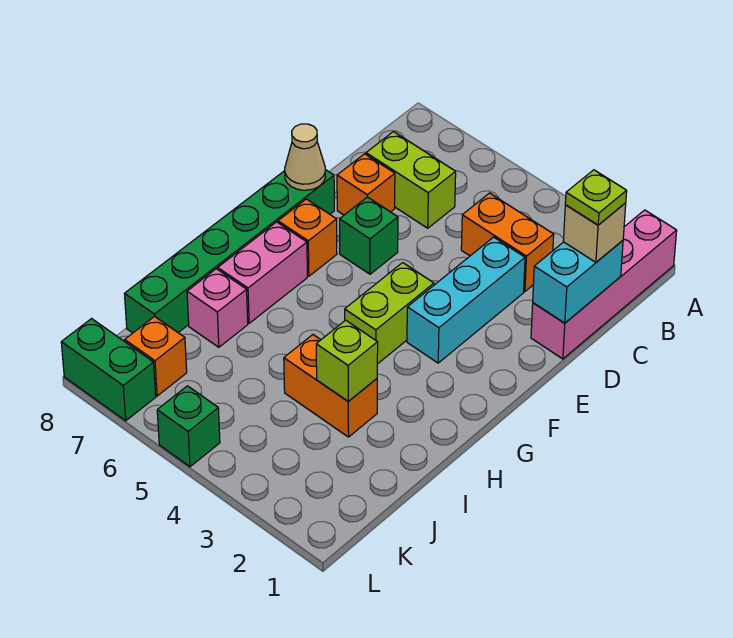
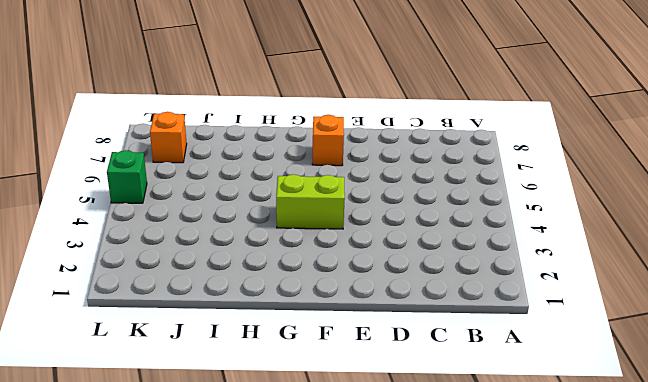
none -> pink brick A1:D1 level 1
none -> orange brick C3:C4 level 1
none -> lime brick C6:C7 level 1

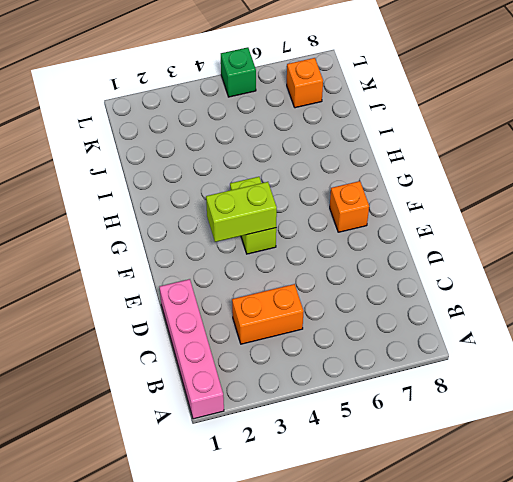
lime brick F3:F4 level 2 -> lime brick C6:C7 level 1
none -> cyan brick D3:F3 level 1
none -> orange brick D7 level 1
none -> green brick E6 level 1

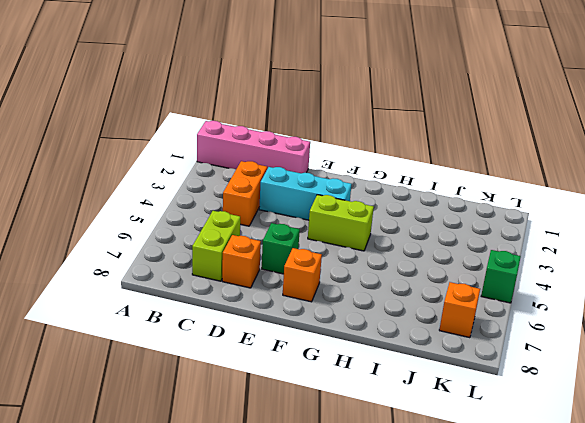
none -> green brick E8:J8 level 1
none -> pink brick G7:H7 level 1
none -> orange brick I3:I4 level 1

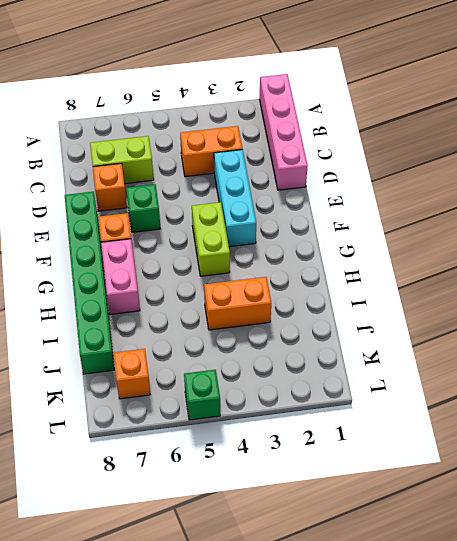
none -> pink brick I7 level 1
none -> green brick L7:L8 level 1
none -> cyan brick C1:D1 level 2

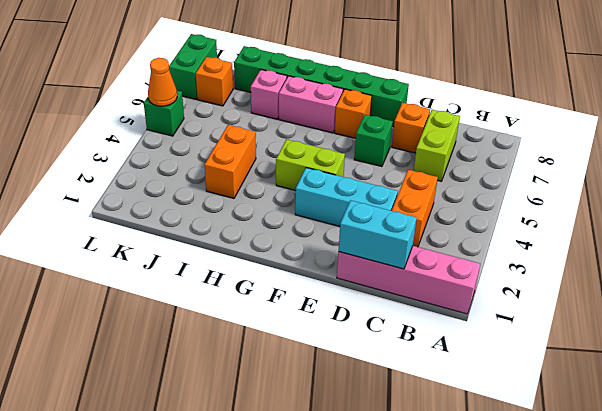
orange cone L5 level 2 -> none
none -> tan cone E8 level 2
none -> lime brick I3 level 2
none -> tan brick C1 level 3

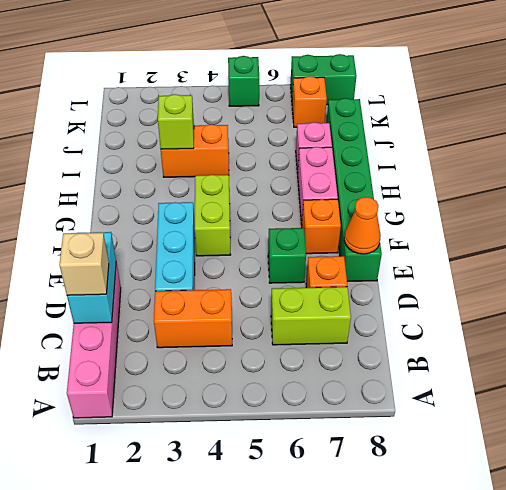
orange cone E8 level 2 -> tan cone E8 level 2
none -> lime plate C1 level 4

